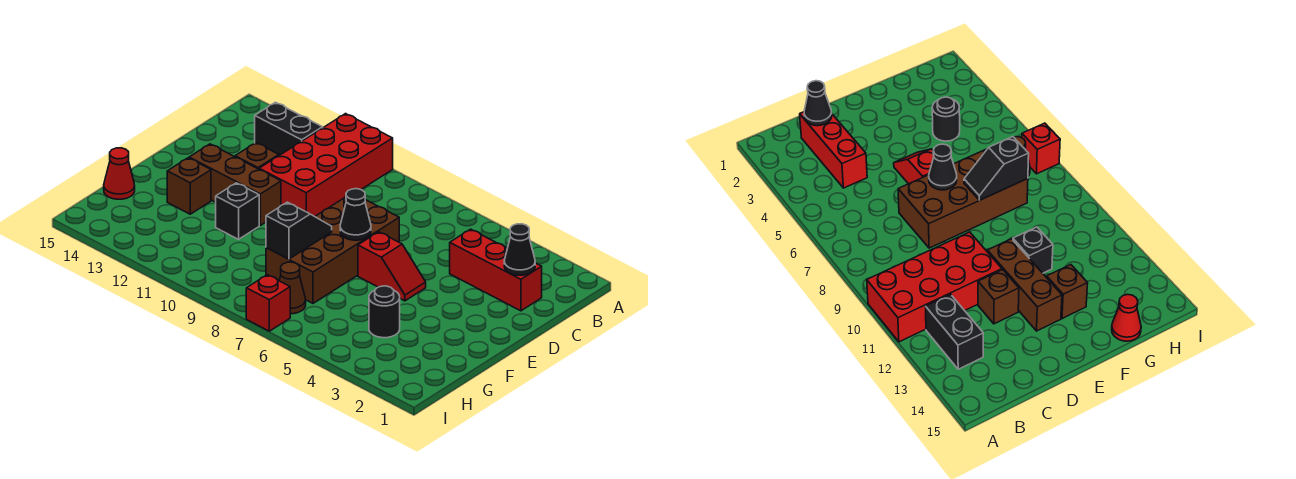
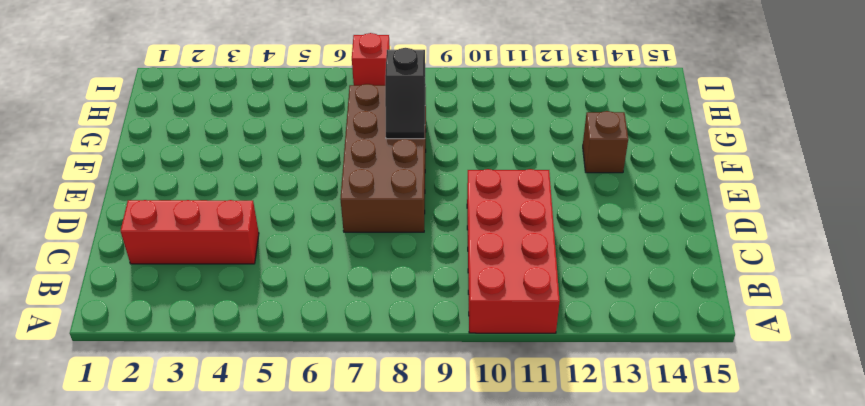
none -> black brick B12:B13 level 1
none -> brown brick D12 level 1
none -> red slope E5:E6 level 1 top 6

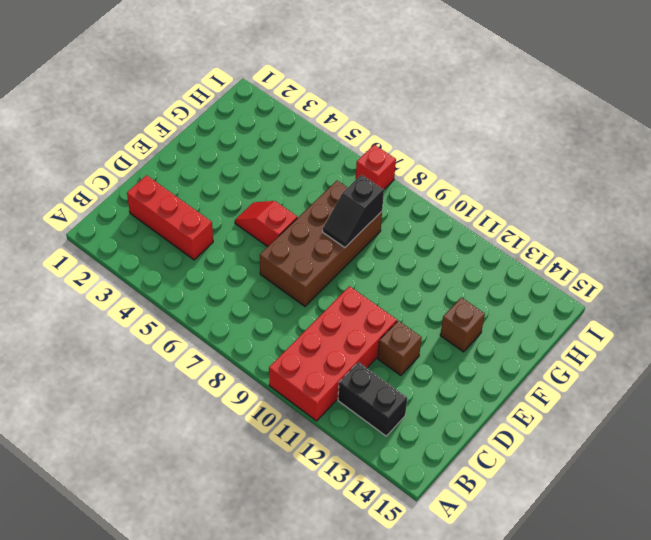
none -> brown brick E11:E13 level 1
none -> black brick F11 level 1
none -> black round brick G4 level 1

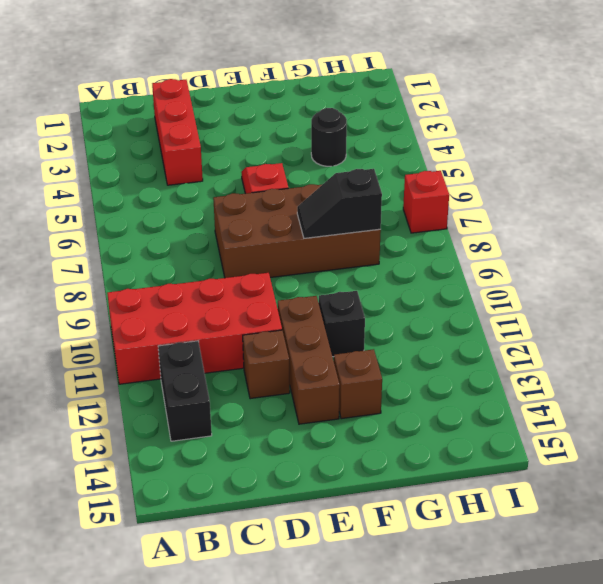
none -> red cone G15 level 1
none -> brown cone H7 level 1
none -> black cone C2 level 2

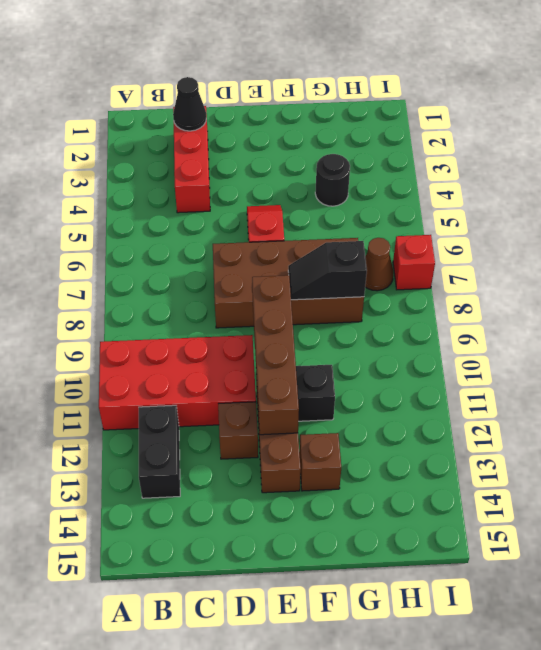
brown brick E9:E12 level 2 -> none
none -> red cone G15 level 1
none -> black cone E7 level 2

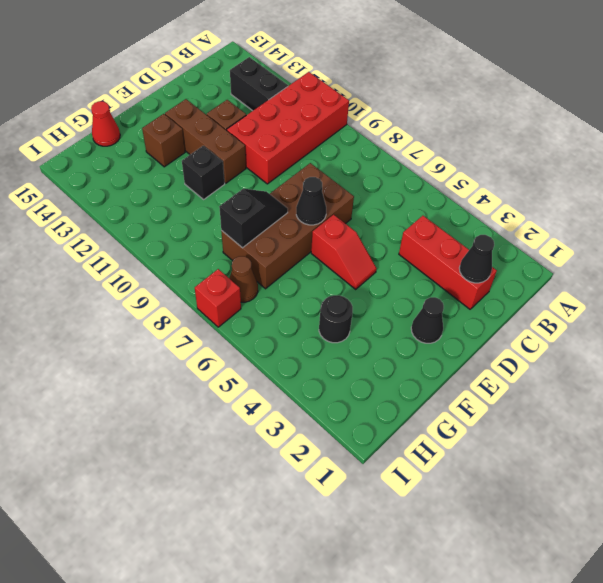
black cone E2 level 1 -> none

